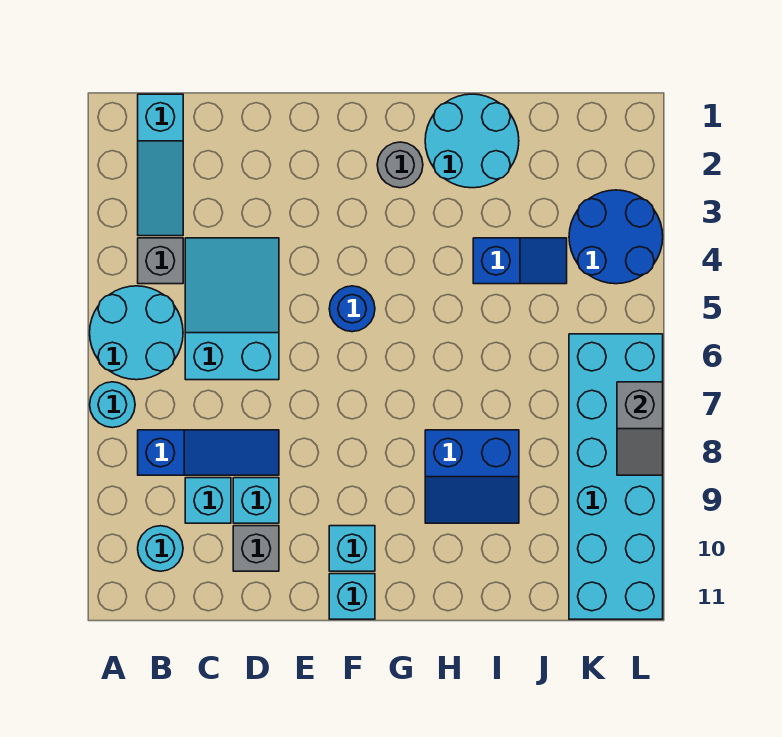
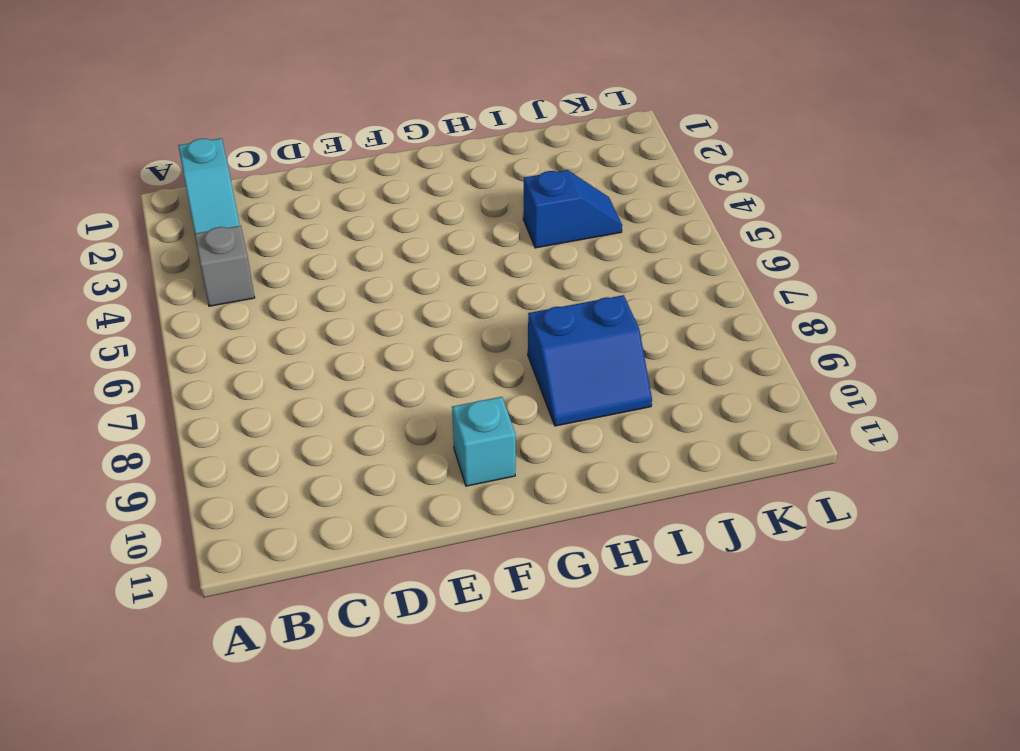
none -> cyan round brick A5:B6 level 1
none -> cyan round brick A7 level 1
none -> blue slope B8:D8 level 1 top B

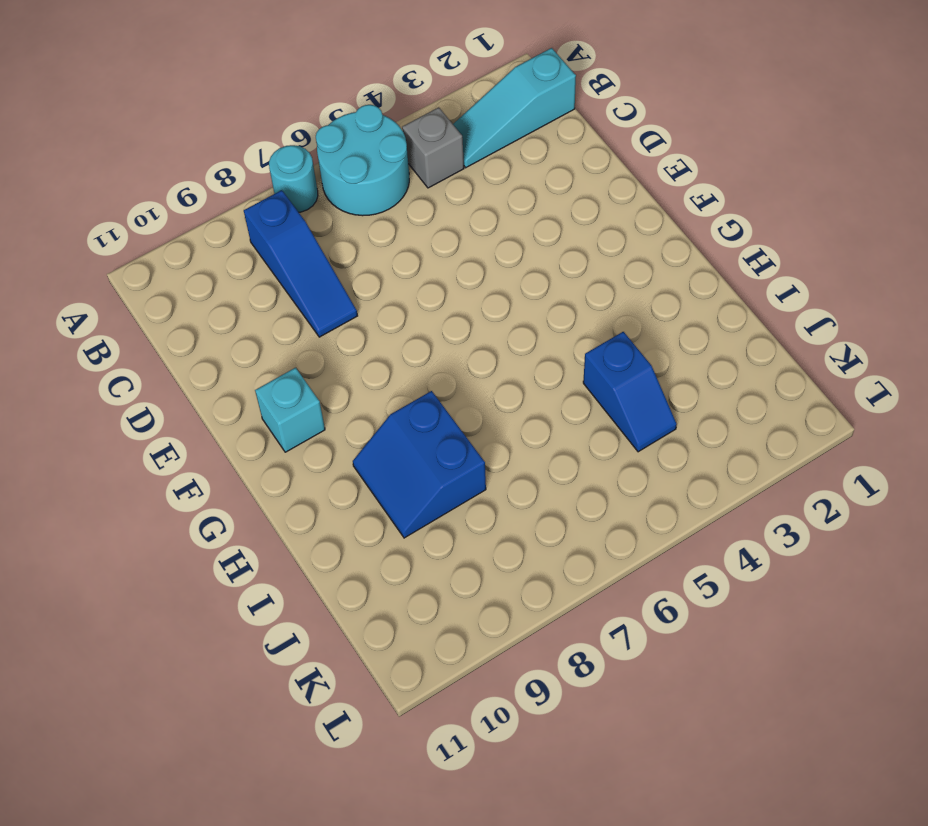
none -> cyan round brick B10 level 1
none -> cyan slope C4:D6 level 1 top 6
none -> cyan brick C9 level 1

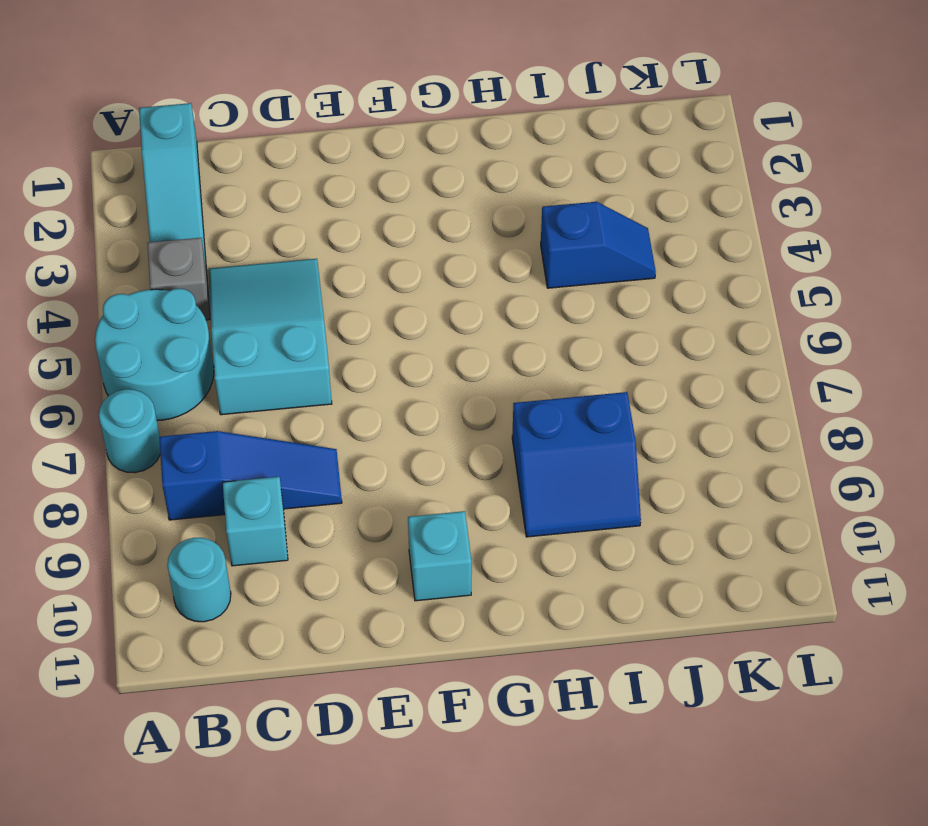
none -> cyan brick D9 level 1
none -> grey brick D10 level 1
none -> blue round brick F5 level 1

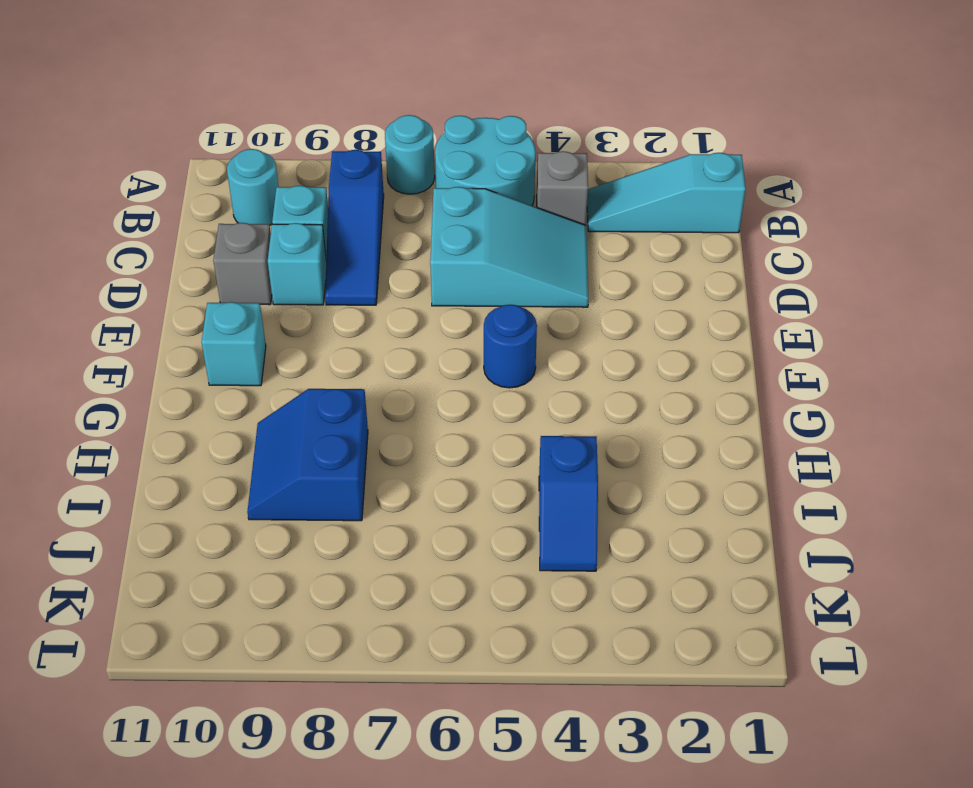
none -> cyan brick F11 level 1
none -> grey round brick G2 level 1
none -> cyan round brick H1:I2 level 1

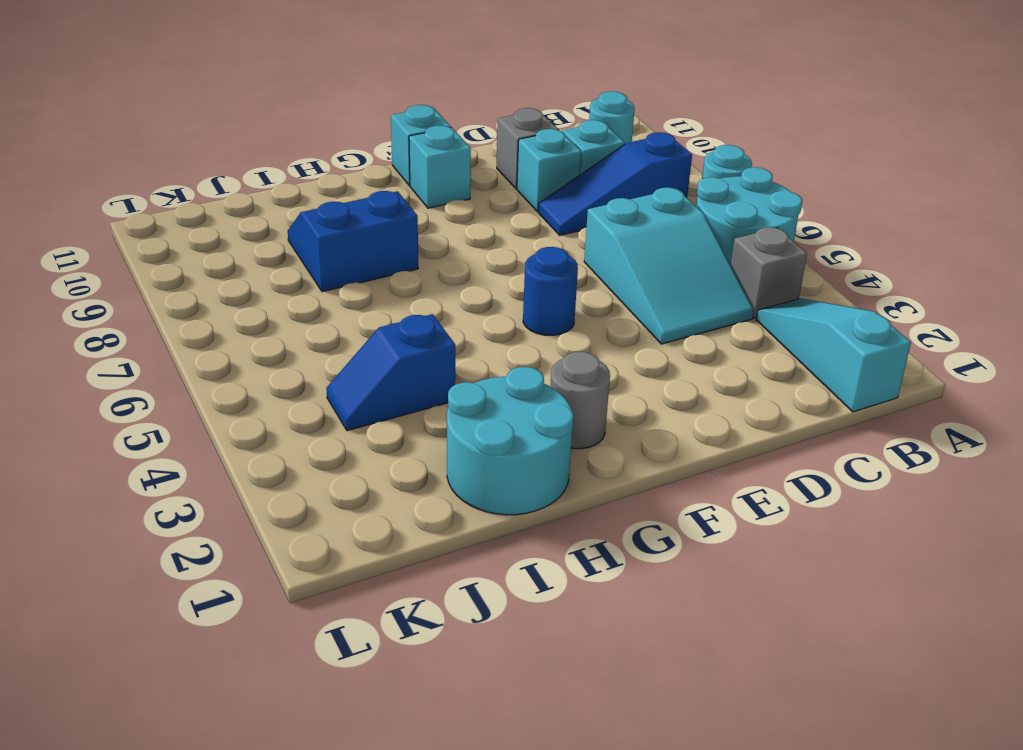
none -> blue round brick K3:L4 level 1
none -> cyan brick K6:L11 level 1
none -> grey slope L7:L8 level 2 top 7

